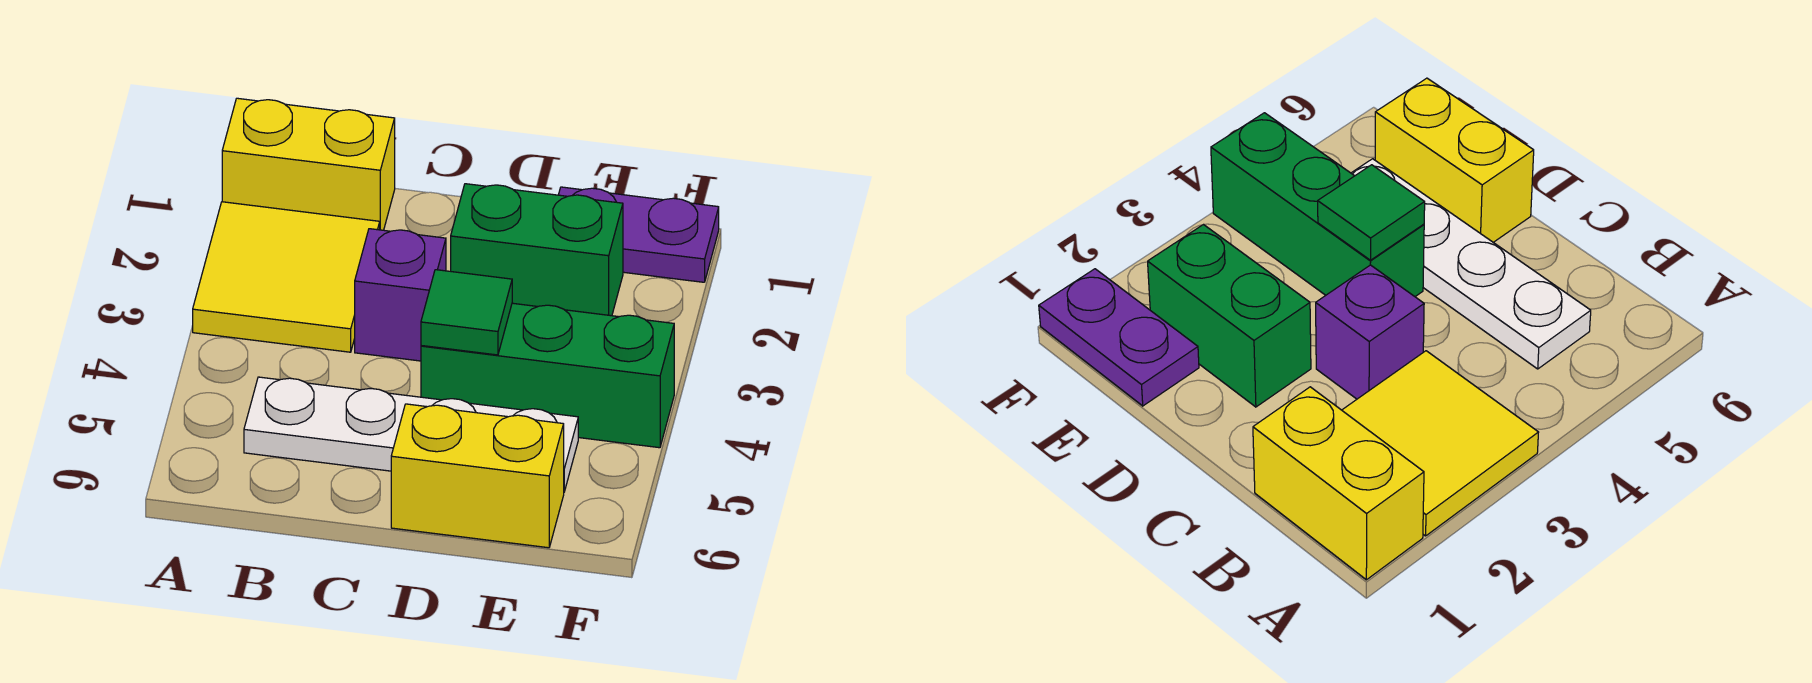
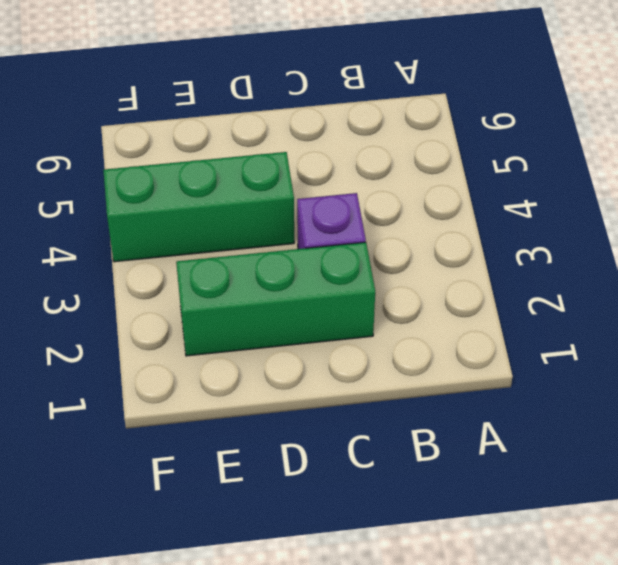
green brick C2:E2 level 1 -> green brick D2:E2 level 1
none -> yellow brick A1:B1 level 1
none -> yellow tile A2:B3 level 1

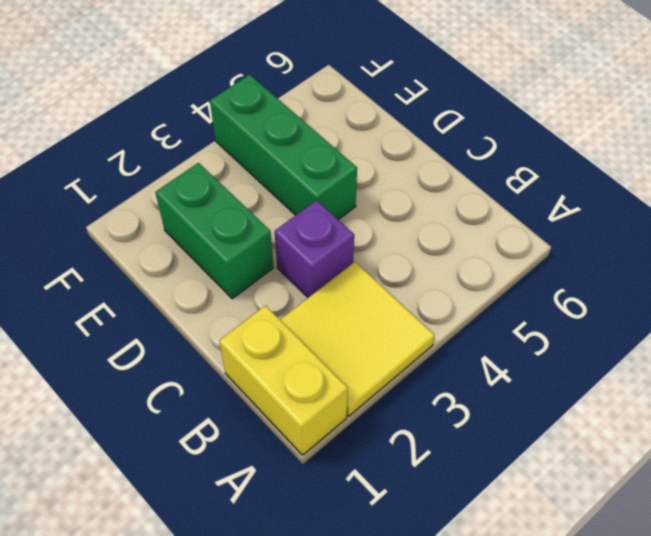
none -> white plate B5:E5 level 1
none -> yellow brick D6:E6 level 1

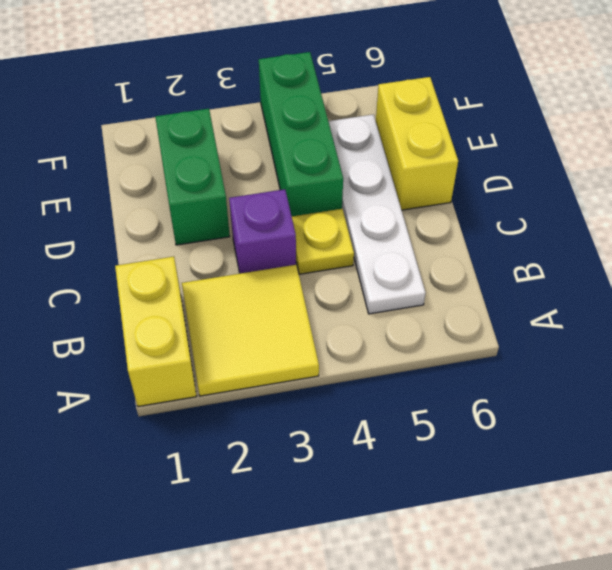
yellow plate C4 level 1 -> none
none -> purple plate E1:F1 level 1
none -> green tile D4 level 2

